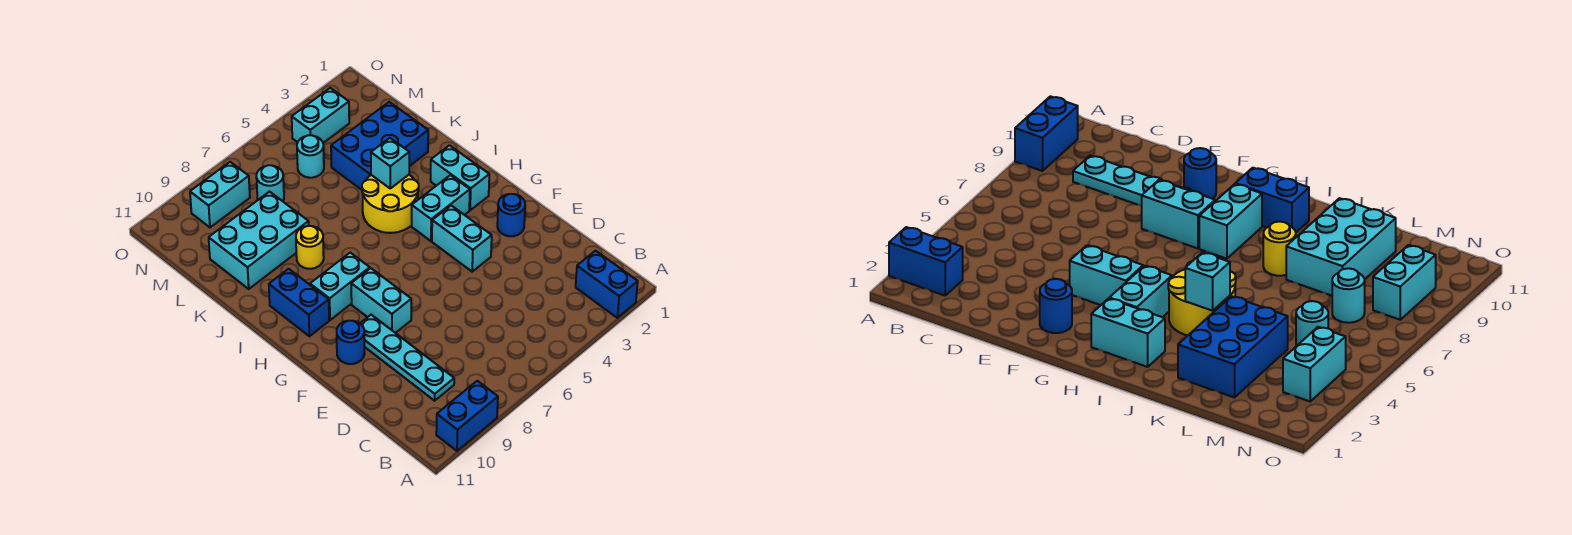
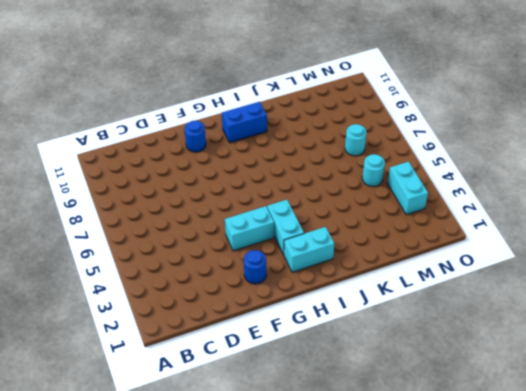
none -> blue brick A2:B2 level 1
none -> blue brick A9:A10 level 1
none -> cyan plate C9:F9 level 1

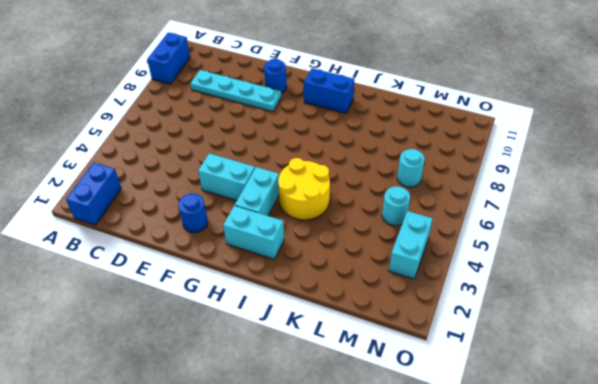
blue brick B1:B2 level 1 -> blue brick A2:B2 level 1
none -> cyan brick F8:G8 level 1
none -> cyan brick H8:H9 level 1
none -> yellow round brick J8 level 1

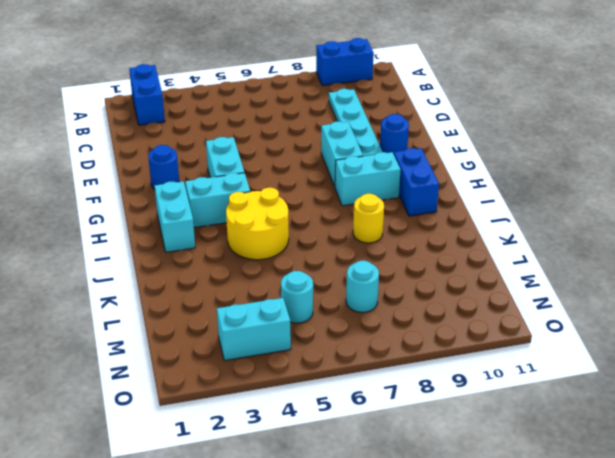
none -> blue brick K2:L4 level 1
none -> cyan brick K8:L10 level 1
none -> cyan brick N8:N9 level 1

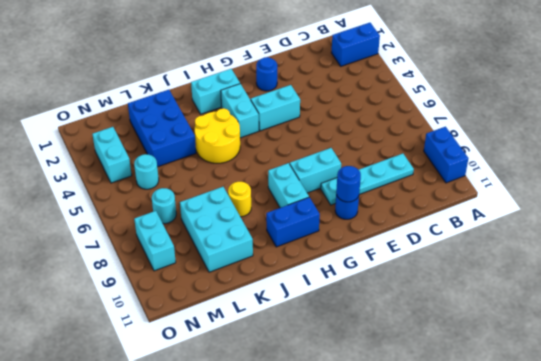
blue round brick F10 level 2 -> none
none -> cyan brick J4 level 2

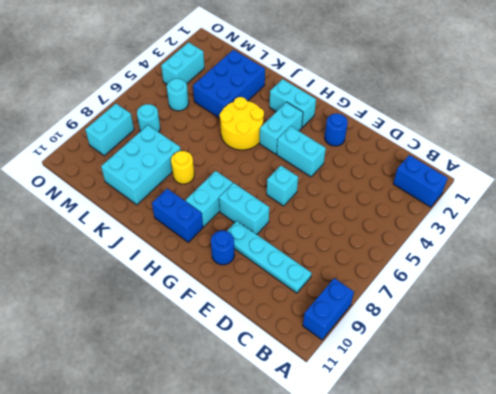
cyan brick F6 level 1 -> cyan brick J4 level 2

